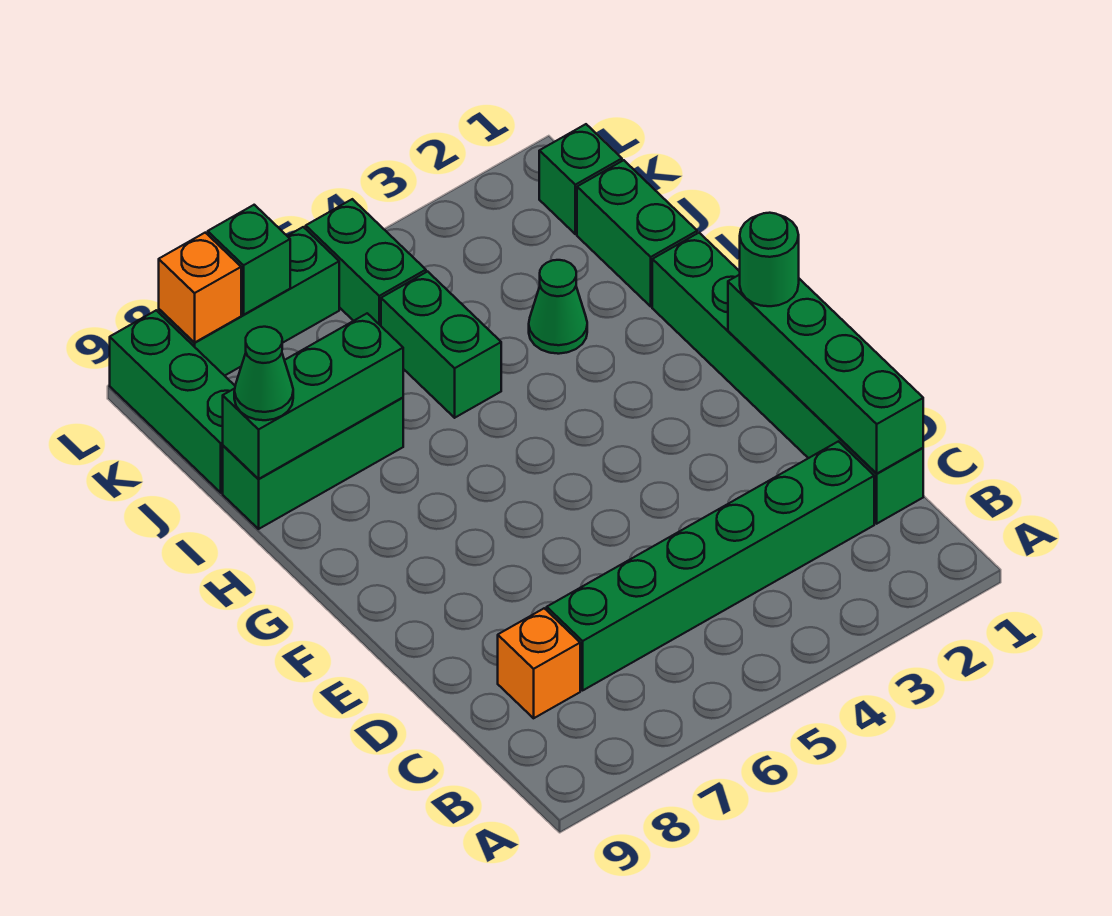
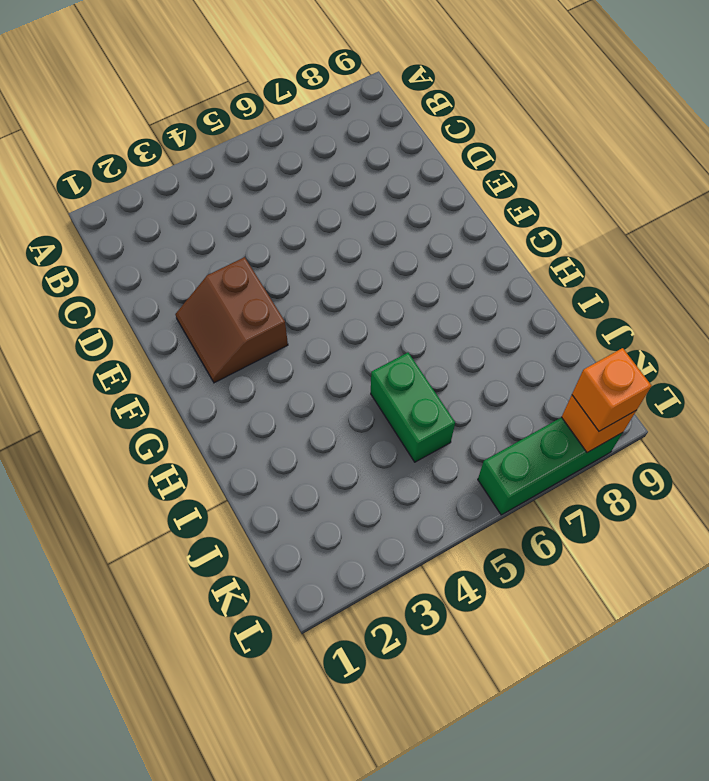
brown slope E2:F3 level 1 top 3 -> none
orange brick L8 level 3 -> orange brick C8 level 1
none -> green brick C1:H1 level 1
none -> green brick C2:C7 level 1
none -> green brick I1:J1 level 1

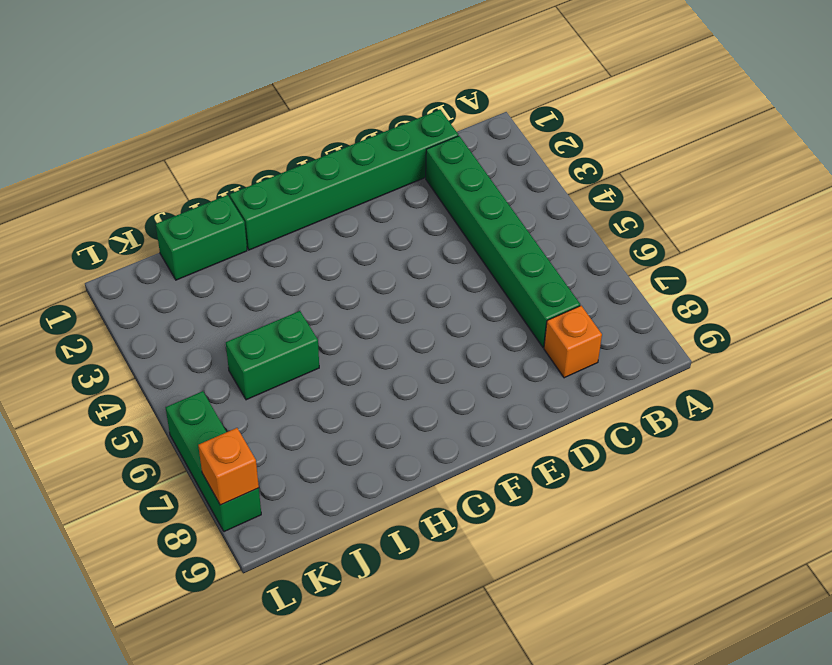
none -> green cone I3 level 1
none -> green brick I7:I9 level 1
none -> green brick J9:L9 level 1

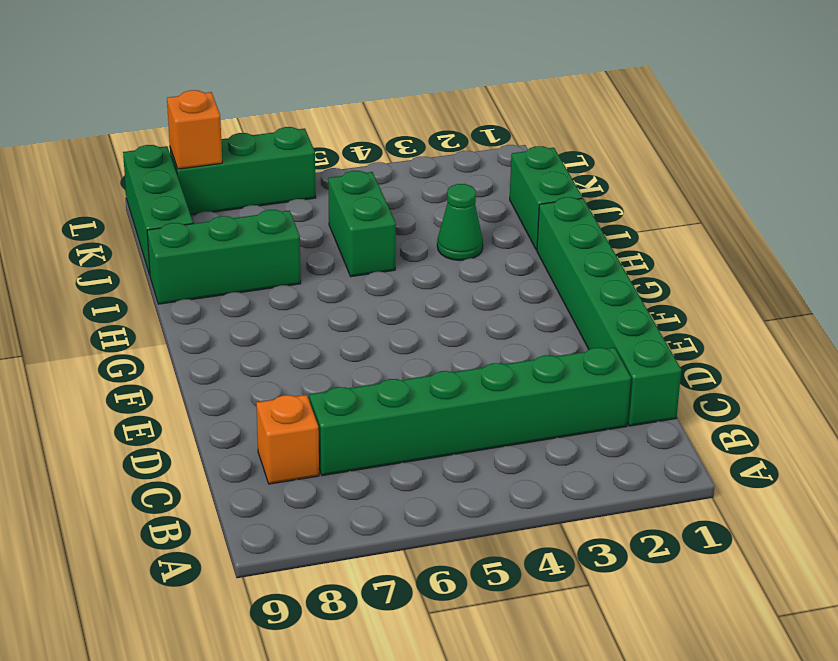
none -> green brick K1 level 1
none -> green brick K5:L5 level 1
none -> green brick C1:F1 level 2

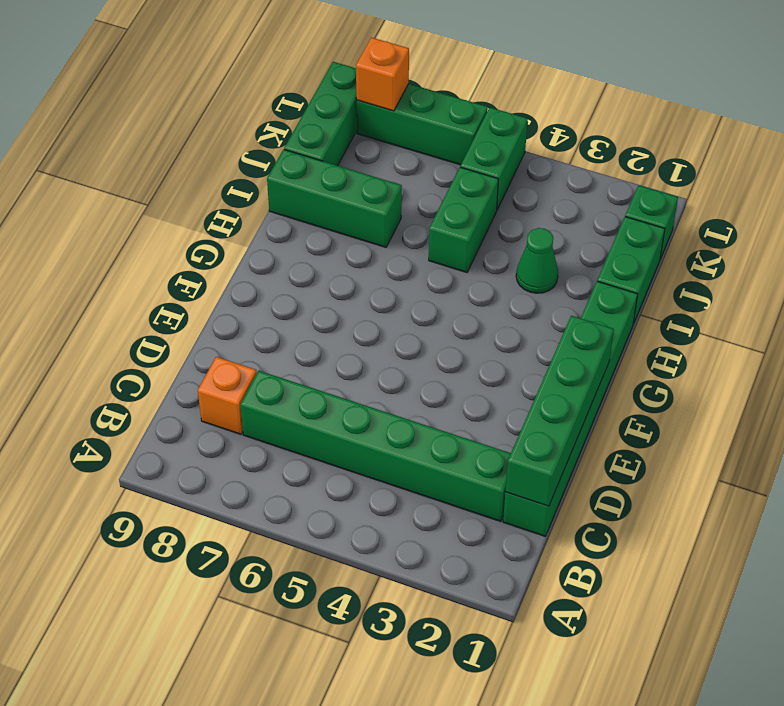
none -> green brick I7:I9 level 2
none -> green brick L7 level 2
none -> green round brick F1 level 3

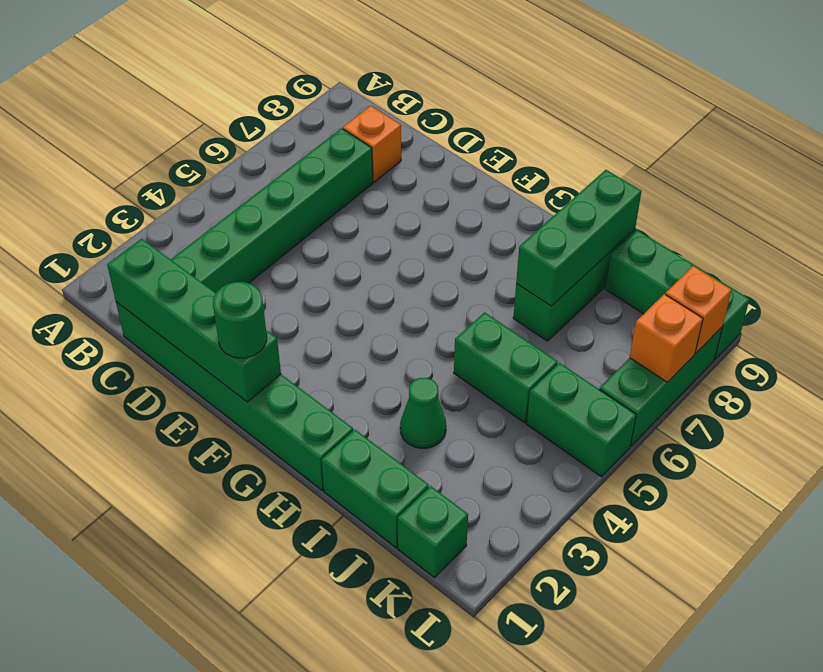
orange brick L7 level 2 -> green brick L7 level 2
none -> green cone I9 level 3

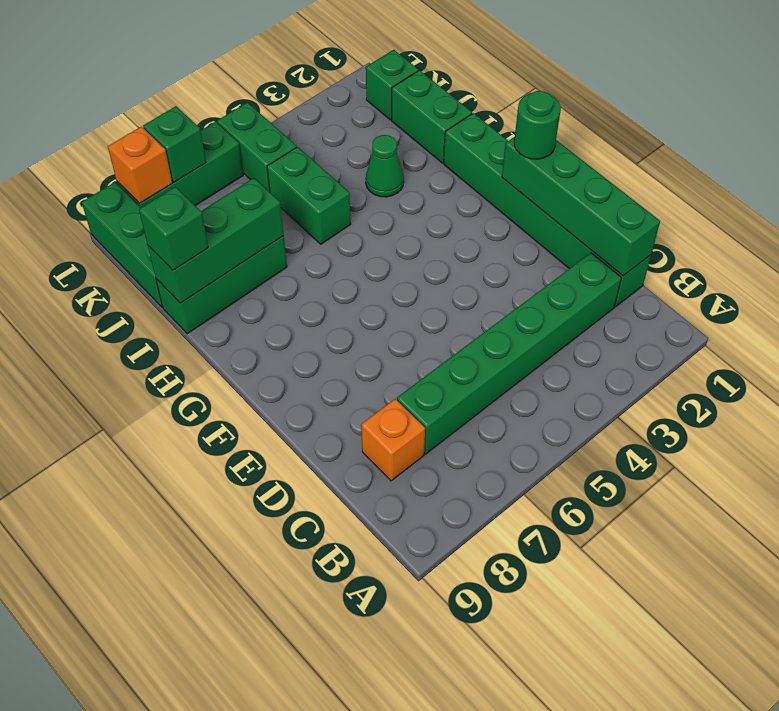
green brick I9 level 3 -> green cone I9 level 3

